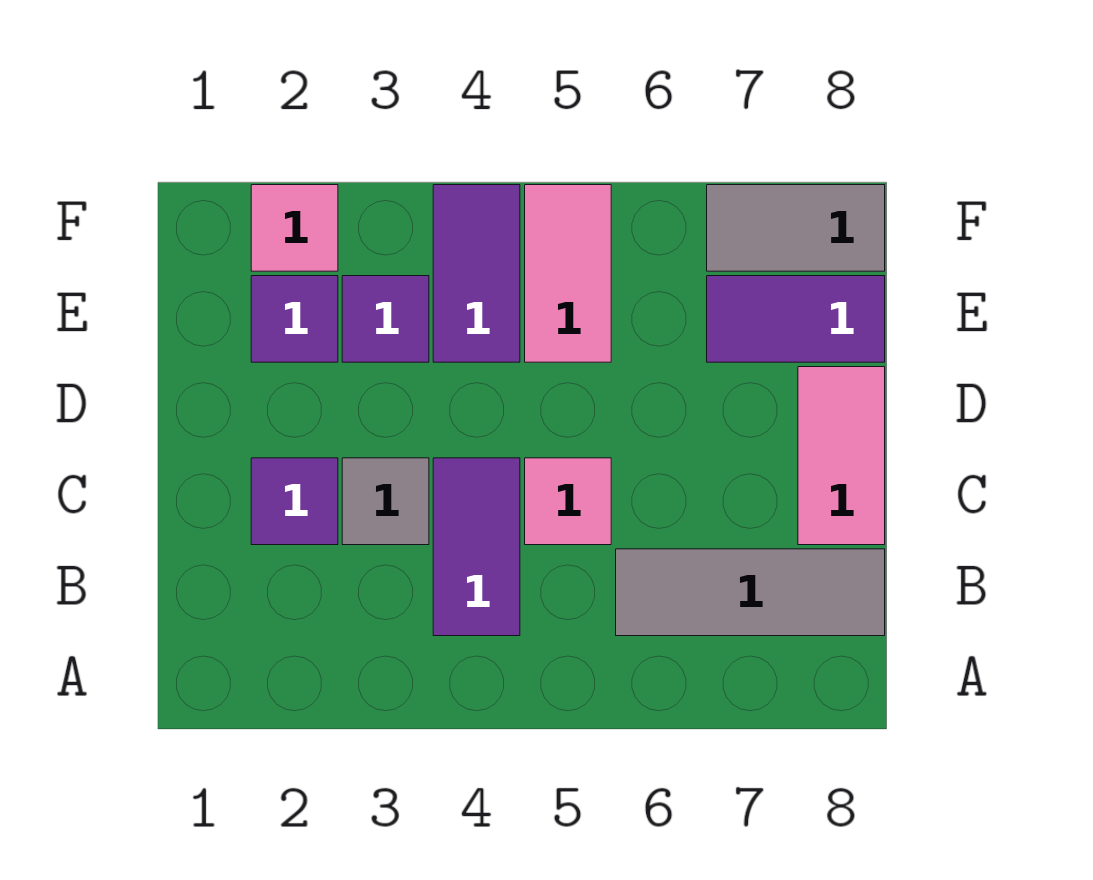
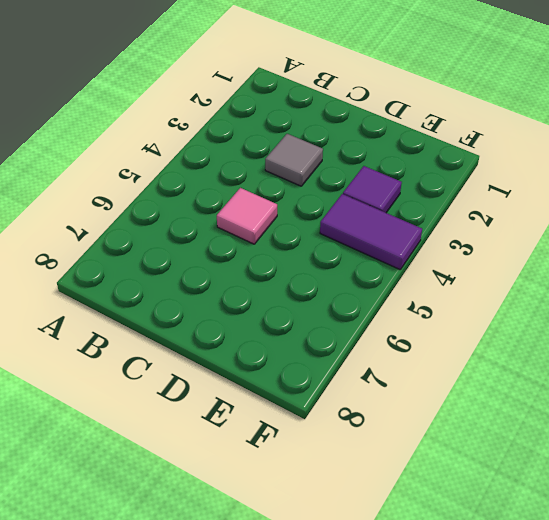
none -> purple tile B4:C4 level 1
none -> grey tile B6:B8 level 1
none -> purple tile C2 level 1

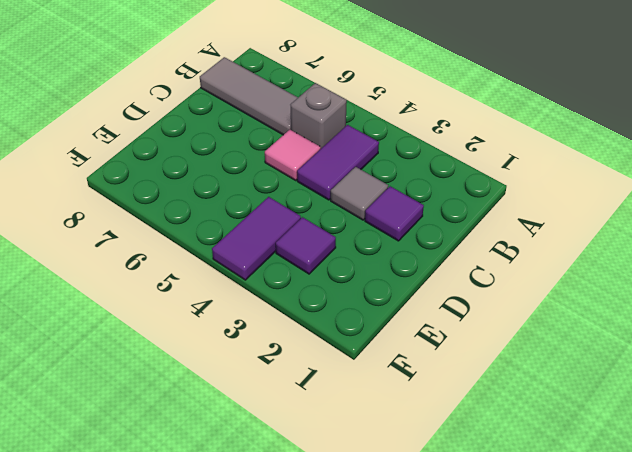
grey brick B5 level 1 -> none
none -> pink tile C8:D8 level 1
none -> purple tile E2 level 1
none -> pink tile E5:F5 level 1

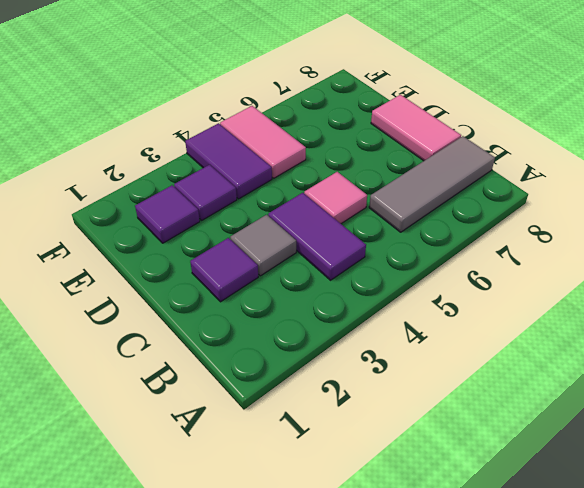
none -> purple tile E7:E8 level 1
none -> pink tile F2 level 1
none -> grey tile F7:F8 level 1

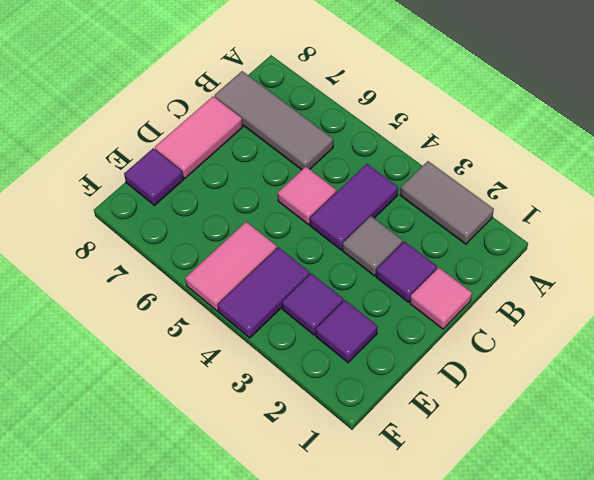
grey tile A2:A3 level 1 -> grey tile F7:F8 level 1
pink tile C1 level 1 -> pink tile F2 level 1
purple tile E8 level 1 -> purple tile E7:E8 level 1

